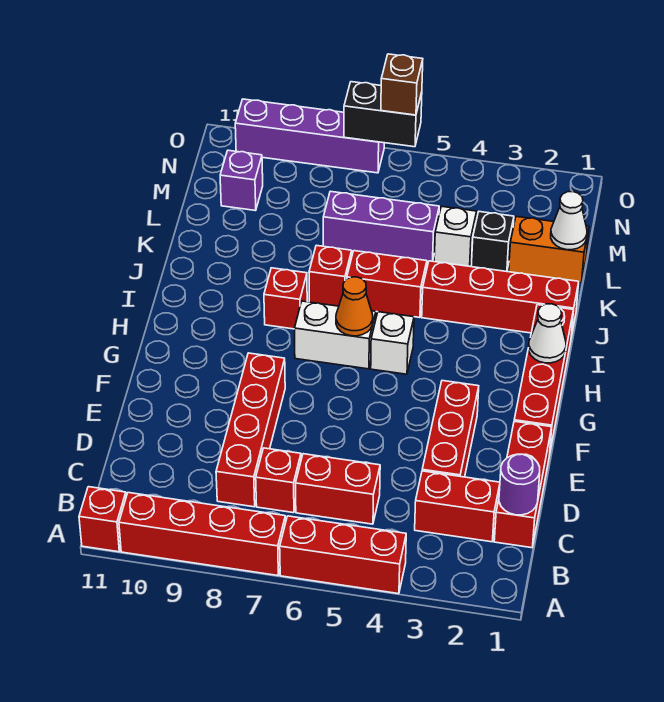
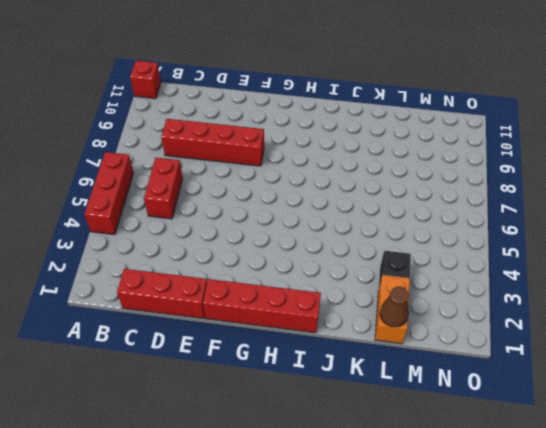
brown cone L1 level 2 -> white cone L1 level 2
none -> red brick A7:A10 level 1
none -> red brick C2:C3 level 1
none -> red brick C7 level 1

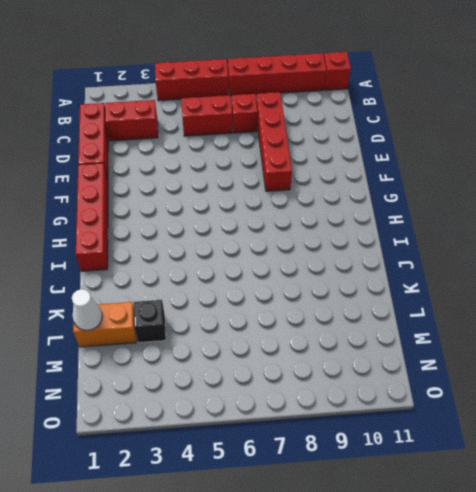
none -> red brick D3:F3 level 1
none -> white brick H5 level 1
none -> white brick H6:H7 level 1

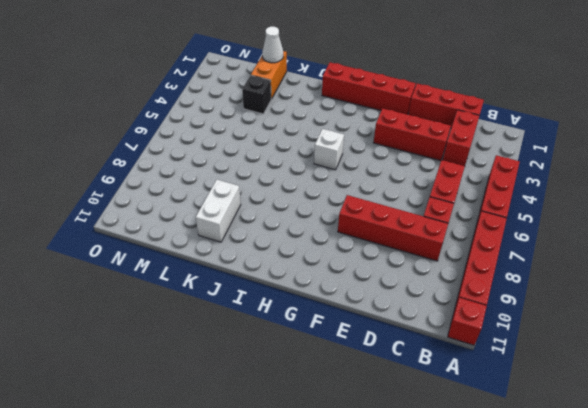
white brick K9:K10 level 1 -> white brick H6:H7 level 1
none -> red brick I8 level 1
none -> red brick J1:J4 level 1
none -> red brick J5:J6 level 1

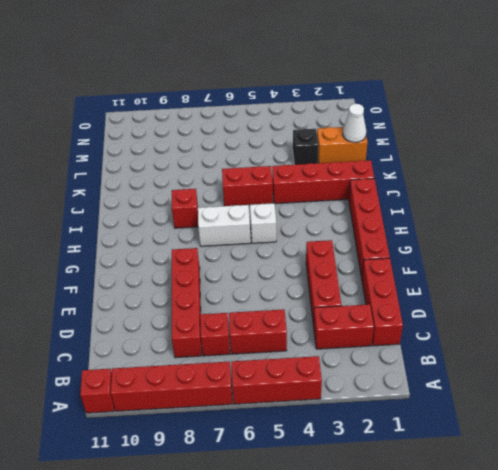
none -> red brick J7 level 1
none -> white brick L4 level 1
none -> purple brick L5:L7 level 1

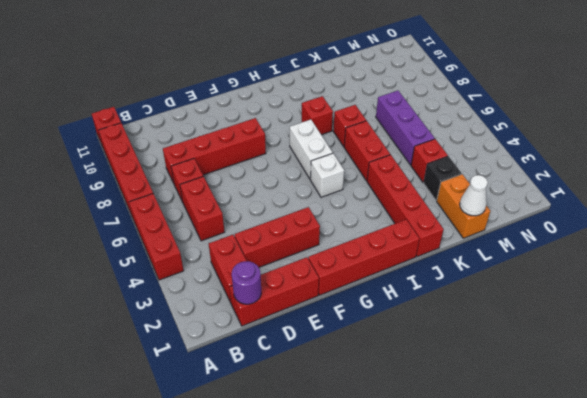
red brick L4 level 1 -> white brick L4 level 1
none -> purple brick M10 level 1
none -> purple brick O7:O10 level 1
none -> white cone H1 level 2

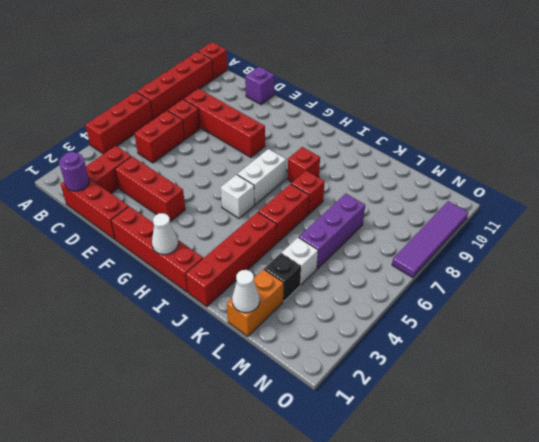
purple brick D11 level 1 -> purple brick M10 level 1
purple tile O7:O10 level 1 -> purple brick O7:O10 level 1
none -> orange cone H6 level 2
none -> black brick O6:O7 level 2
none -> brown brick O6 level 3

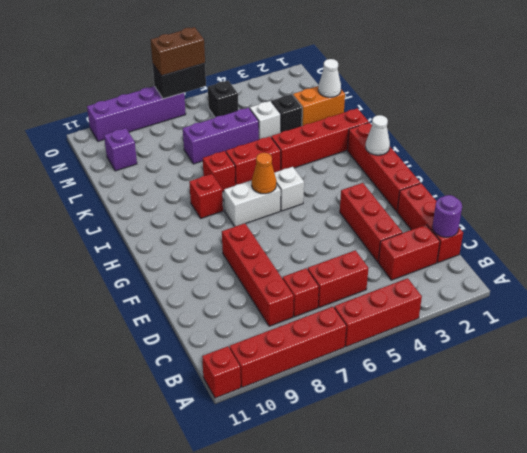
black brick N5 level 1 -> none
brown brick O6:O7 level 3 -> brown brick O6 level 3

